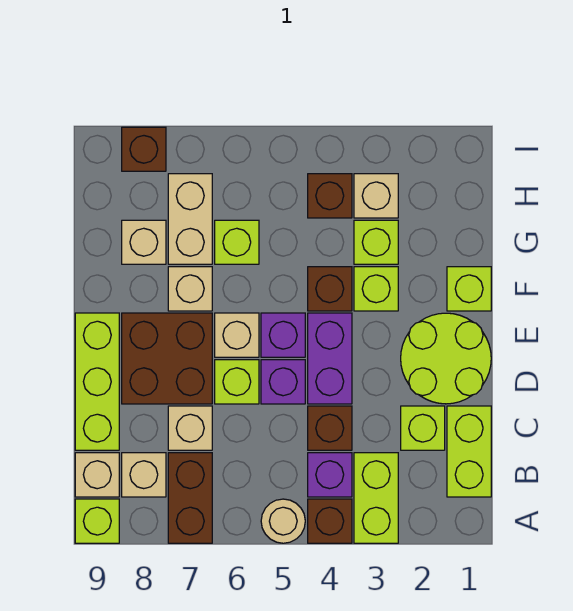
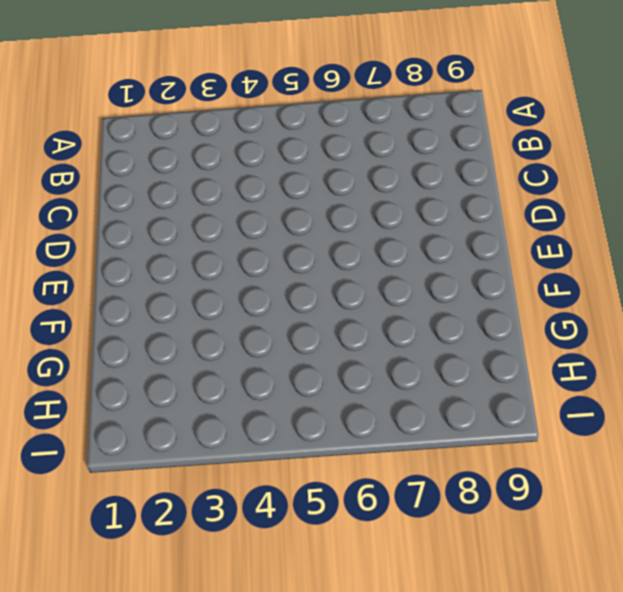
none -> lime brick A3:B3 level 1
none -> brown brick A4 level 1
none -> tan round brick A5 level 1
none -> brown brick A7:B7 level 1

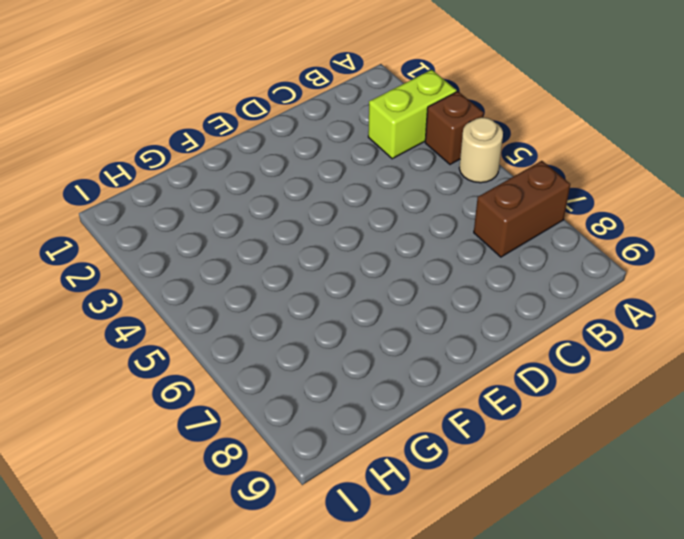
none -> lime brick A9 level 1
none -> lime brick B1:C1 level 1
none -> purple brick B4 level 1
none -> tan brick B8 level 1

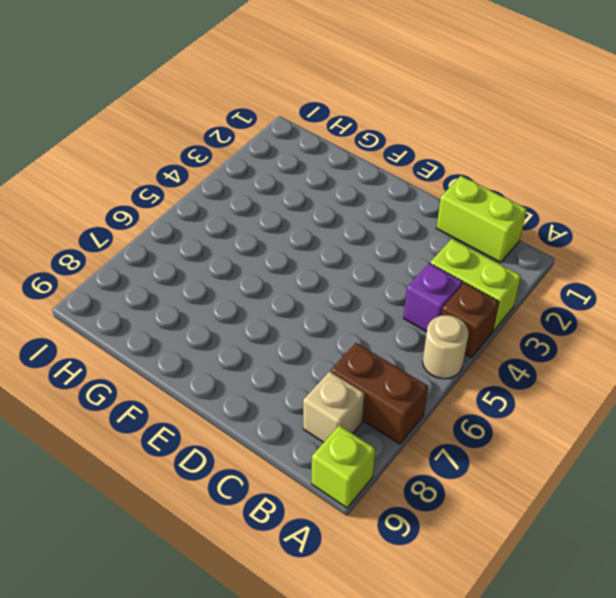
none -> tan brick B9 level 1
none -> lime brick C2 level 1
none -> brown brick C4 level 1
none -> tan brick C7 level 1

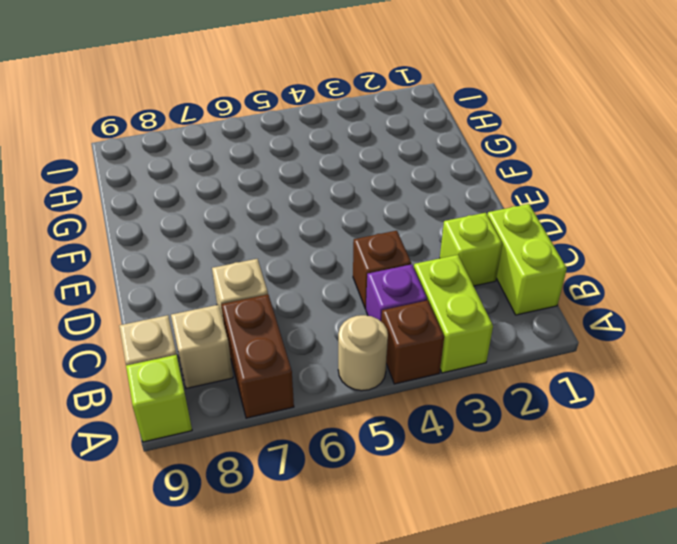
none -> lime brick C9:E9 level 1
none -> lime round brick D1:E2 level 1
none -> purple brick D4:E4 level 1
none -> purple brick D5 level 1

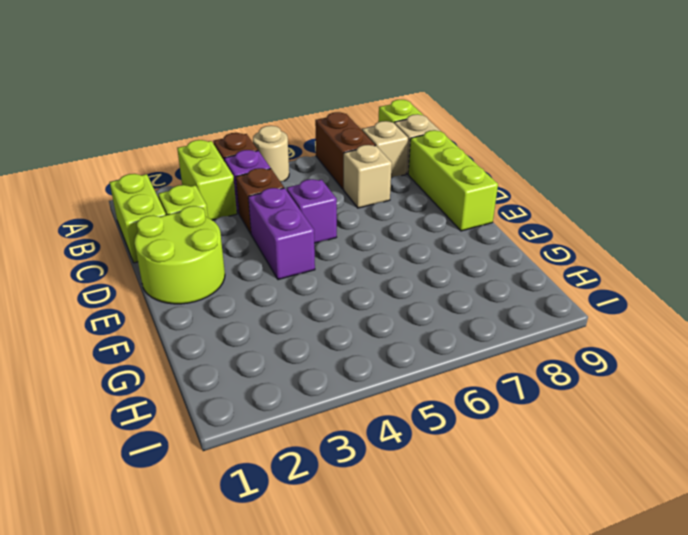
none -> lime brick D6 level 1
none -> brown brick D7:E8 level 1
none -> purple brick E5 level 1
none -> tan brick E6 level 1

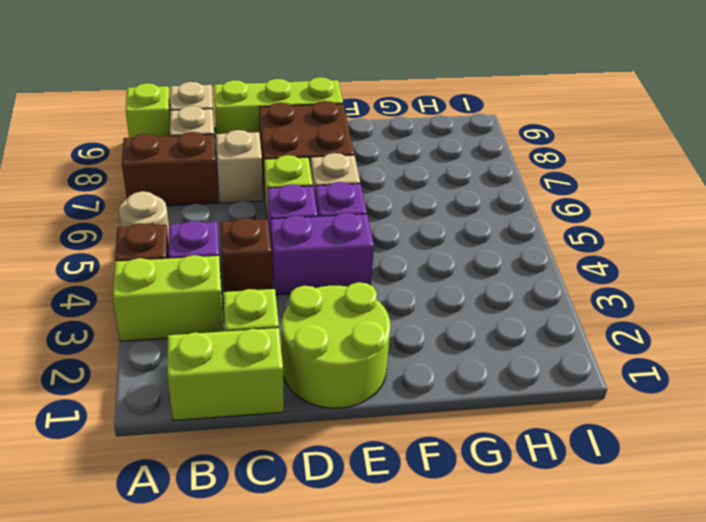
none -> lime brick F1 level 1
none -> lime brick F3 level 1
none -> brown brick F4 level 1
none -> tan brick F7 level 1

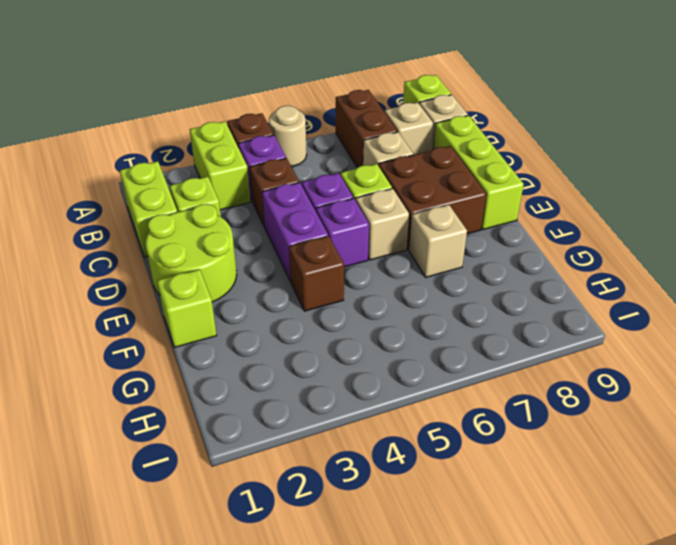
none -> lime brick F3 level 1
none -> lime brick G3 level 1
none -> lime brick G6 level 1
none -> tan brick G7:H7 level 1

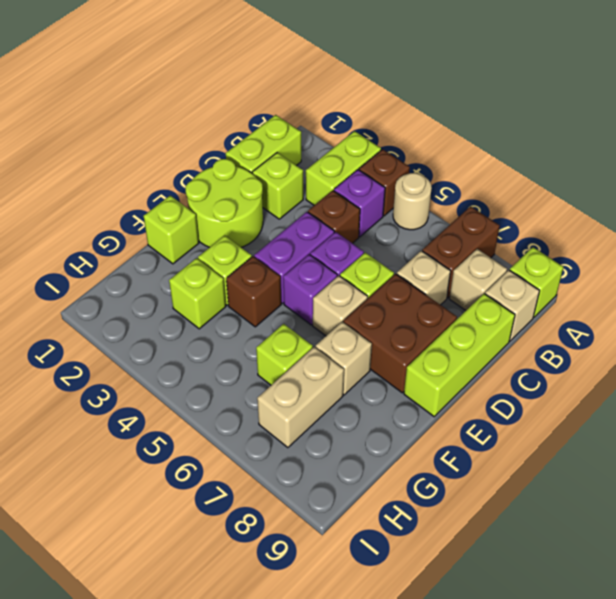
none -> tan brick G8 level 1
none -> tan brick H3 level 1
none -> brown brick H4 level 1
none -> brown brick I8 level 1

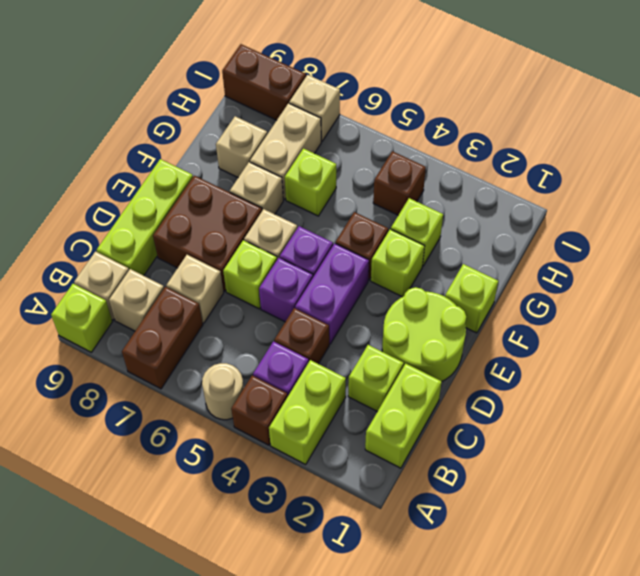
tan brick I7 level 1 -> tan brick H3 level 1
brown brick I8:I9 level 1 -> brown brick I8 level 1

